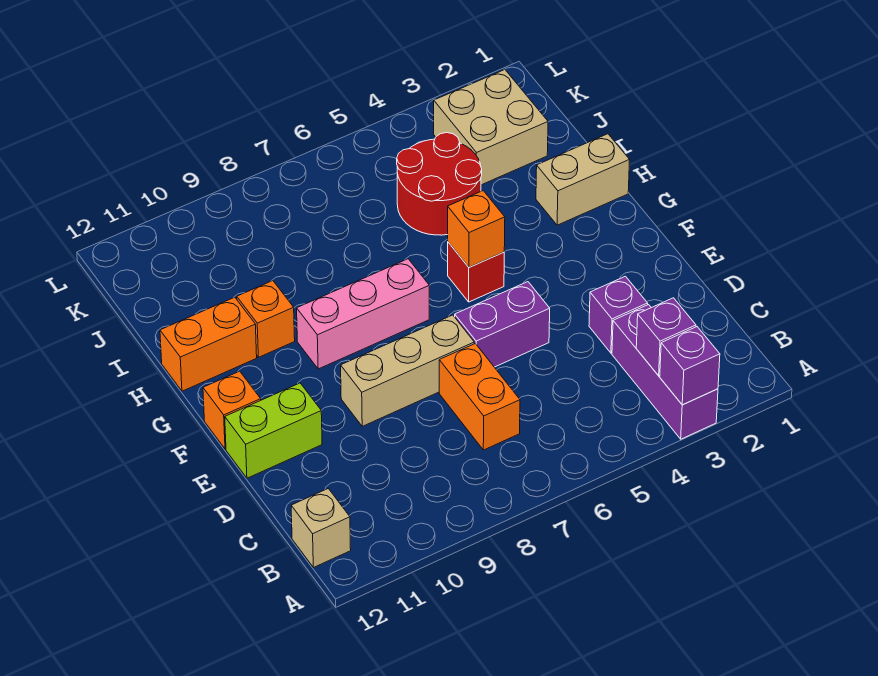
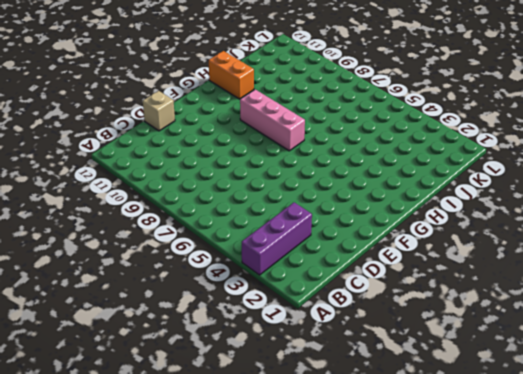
tan brick D12 level 1 -> tan brick B12 level 1
none -> orange brick C7:D7 level 1
none -> purple brick D3 level 1
none -> purple brick E5:E6 level 1

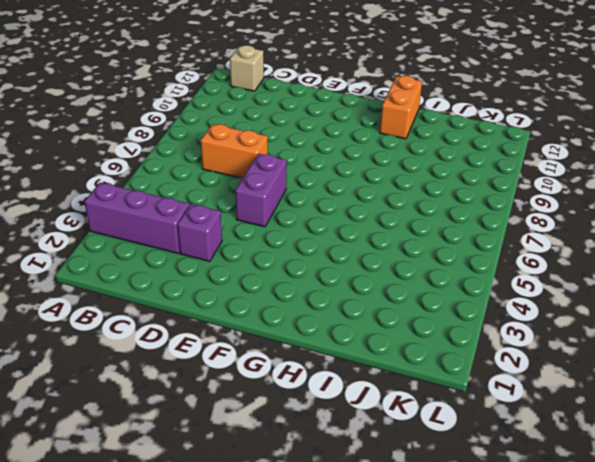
none -> tan brick E7:E9 level 1
none -> lime brick E11:E12 level 1
none -> orange brick F12 level 1

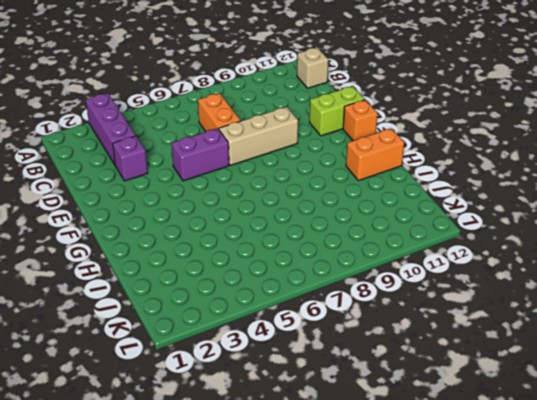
none -> red brick G5 level 1
none -> pink brick G7:G9 level 1
none -> tan brick H1:H2 level 1

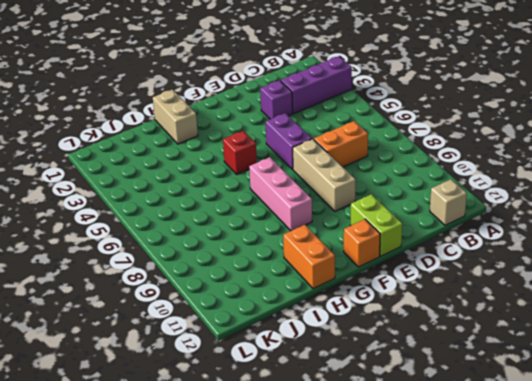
none -> orange brick H10 level 1
none -> red round brick I4:J5 level 1
none -> tan brick J2:K3 level 1

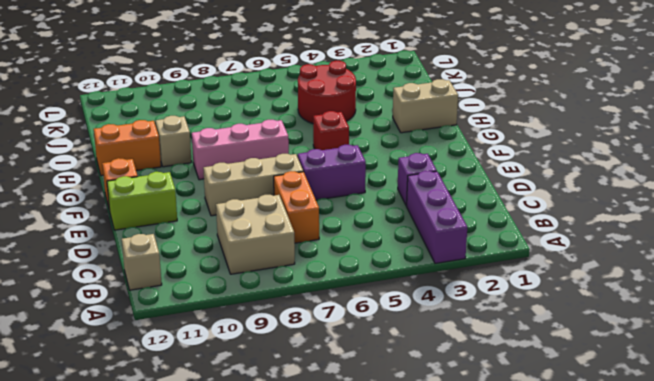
tan brick B8:C9 level 1 -> tan brick J2:K3 level 1
tan brick H10 level 1 -> orange brick H10 level 1
none -> purple brick A3 level 2
none -> purple brick B3 level 2
none -> orange brick G5 level 2

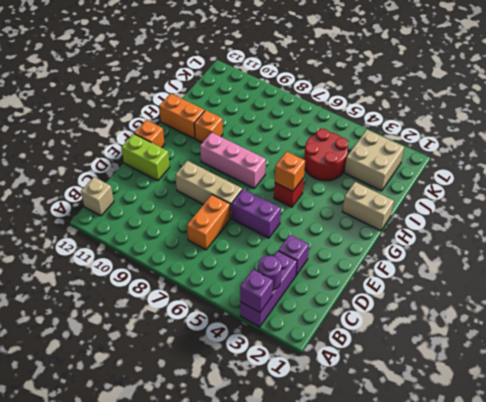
purple round brick B3 level 2 -> purple brick B3 level 2

